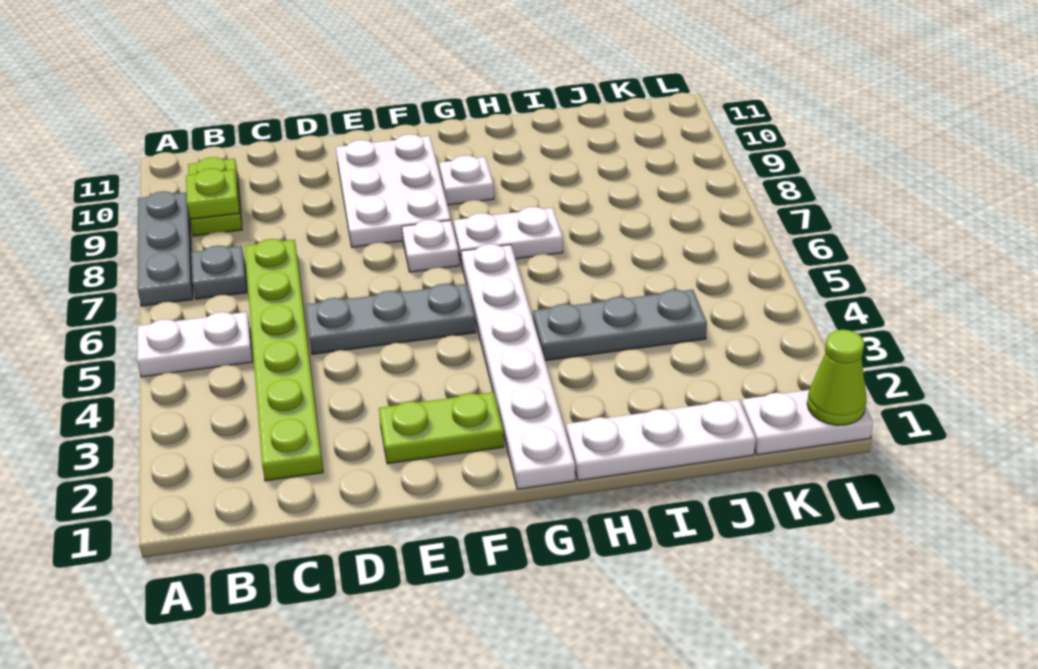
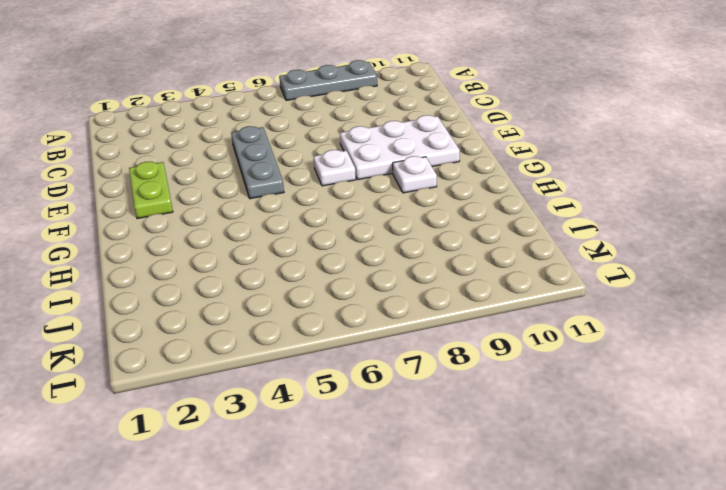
none -> white plate A5:B5 level 1
none -> grey plate B7 level 1
none -> lime plate B9:B10 level 1

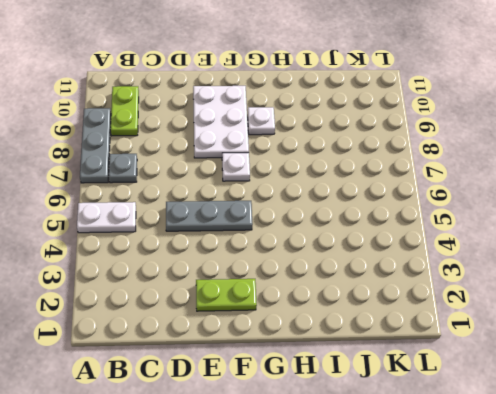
none -> lime plate C2:C7 level 1
none -> white plate G1:G6 level 1
none -> white plate G7:H7 level 1

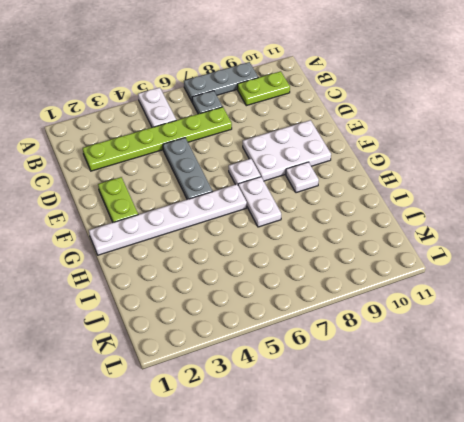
none -> white plate H1:J1 level 1
none -> grey plate H4:J4 level 1
none -> white plate K1:L1 level 1

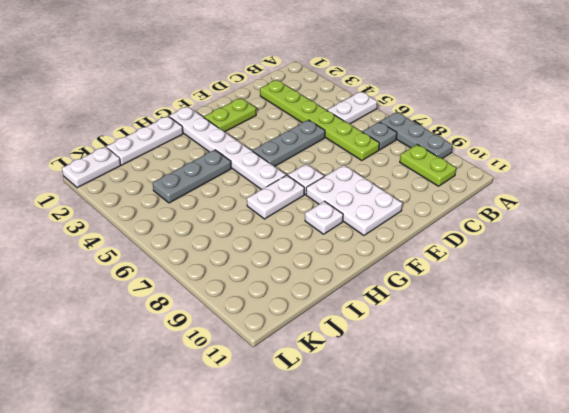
none -> lime plate B9 level 2
none -> lime cone L1 level 2

